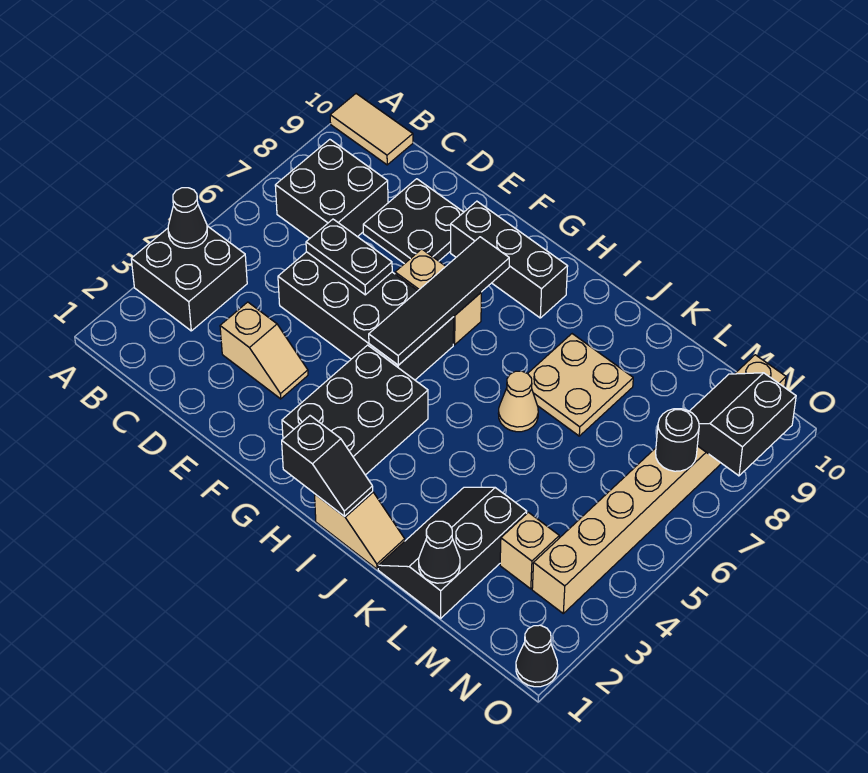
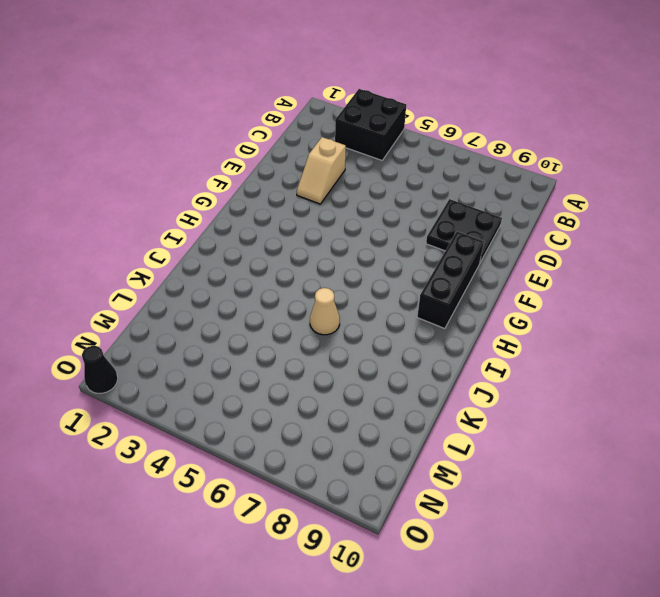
none -> tan tile A10:B10 level 1
none -> black brick B7:C8 level 1
none -> black brick D5:G6 level 1

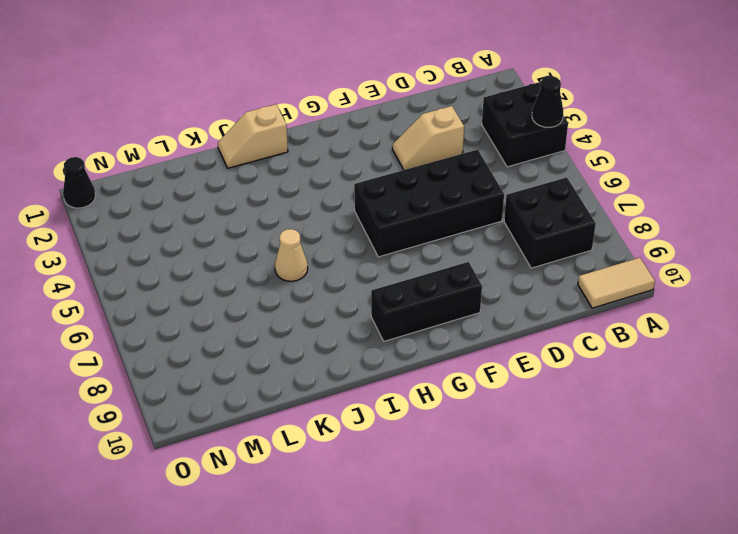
none -> black plate D8:E9 level 1
none -> tan brick F7:G7 level 1
none -> black brick G2:H4 level 1

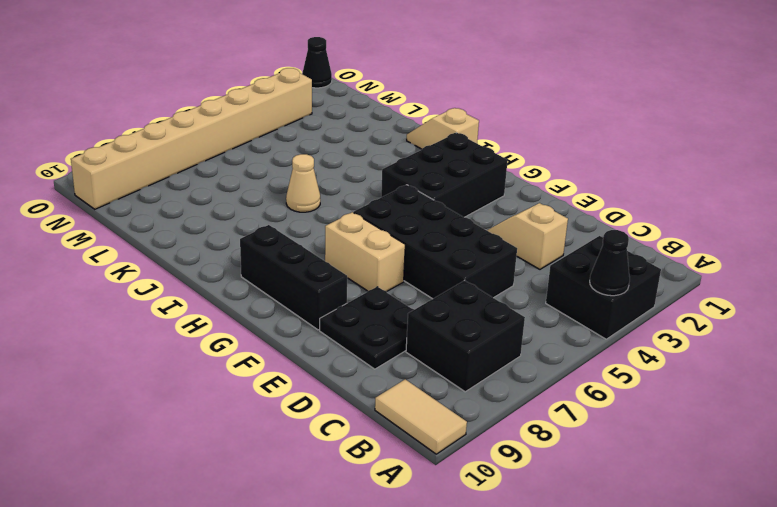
none -> tan plate J7:K8 level 1
none -> black slope K1:L3 level 1 top L
none -> tan brick M3 level 1

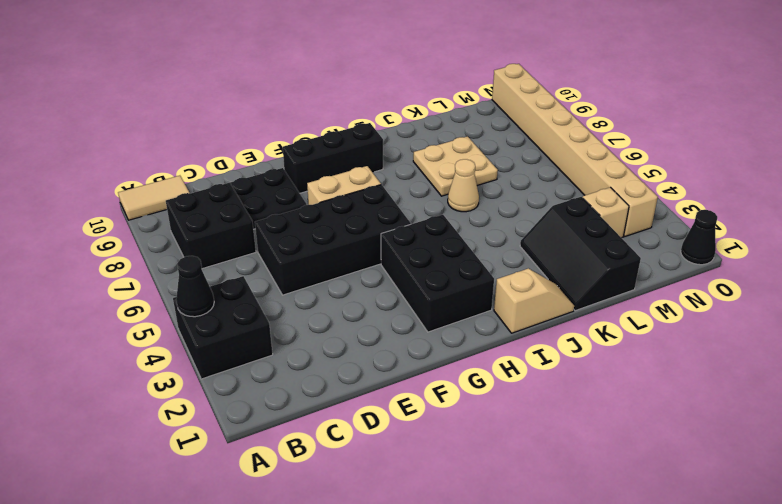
none -> tan slope D3:E3 level 1 top D
none -> black plate D6:E6 level 2
none -> black tile G5:G8 level 2

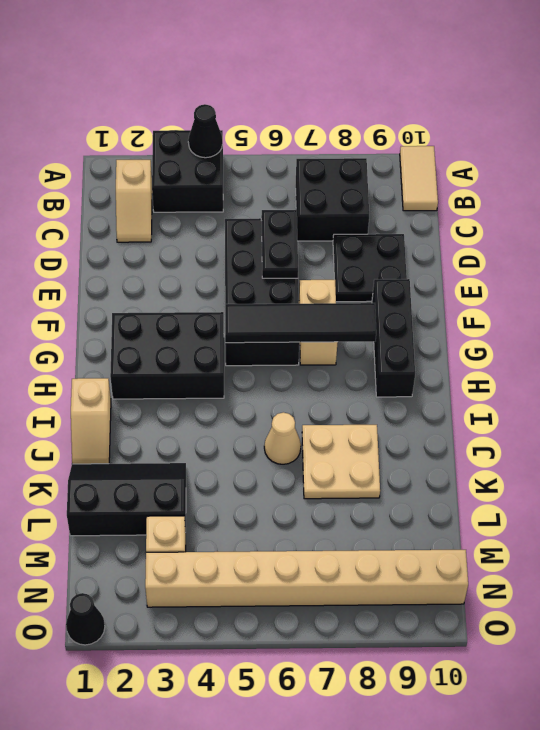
tan slope B2:C2 level 1 top B -> tan slope D3:E3 level 1 top D
none -> black slope H1:I1 level 2 top H
none -> black cone L1 level 2
none -> black round brick N7 level 2

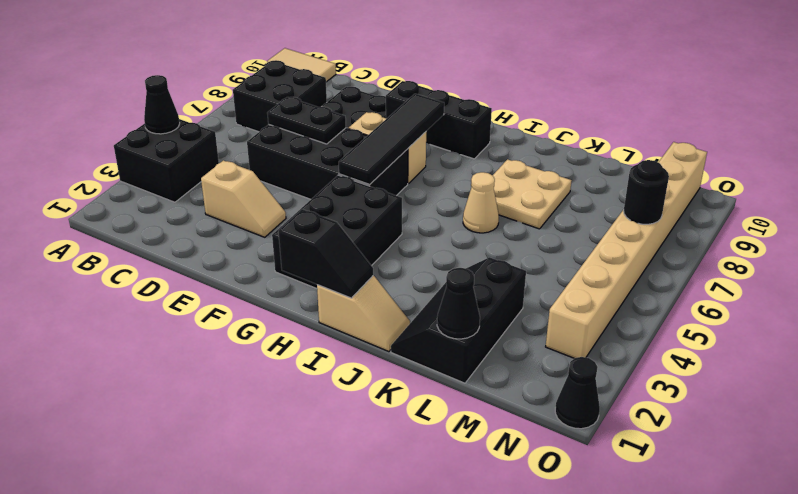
none -> tan brick M3 level 1
none -> black slope N8:O9 level 2 top O

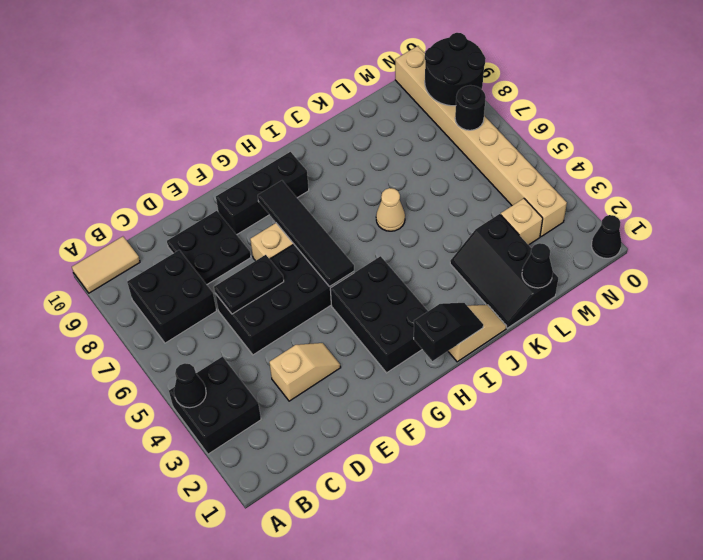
black round brick N8:O9 level 2 -> black slope N8:O9 level 2 top O
none -> tan plate J7:K8 level 1

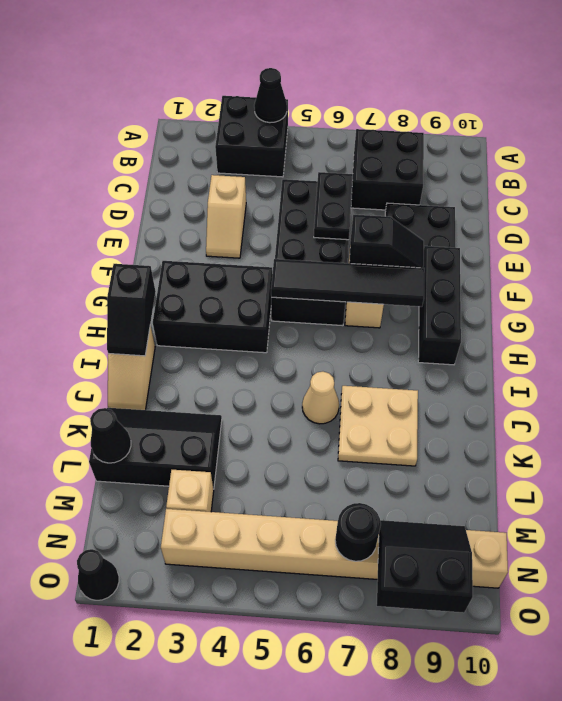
black slope F7:F8 level 2 top 7 -> none
none -> tan tile A10:B10 level 1

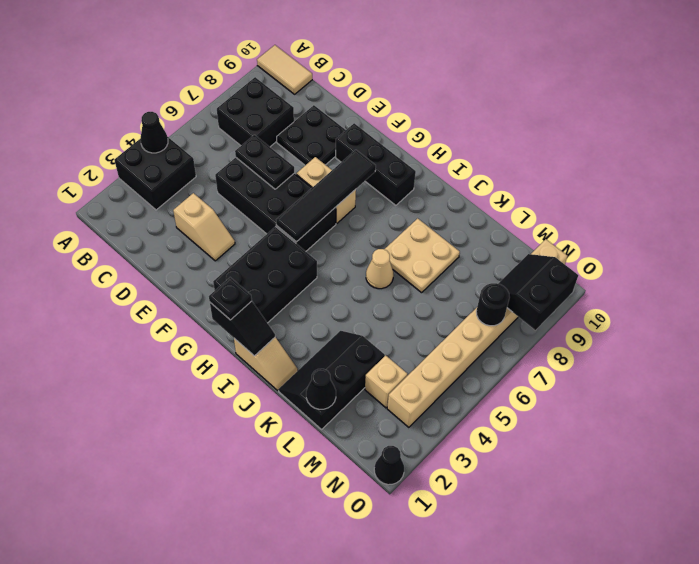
black plate H1 level 3 -> none

